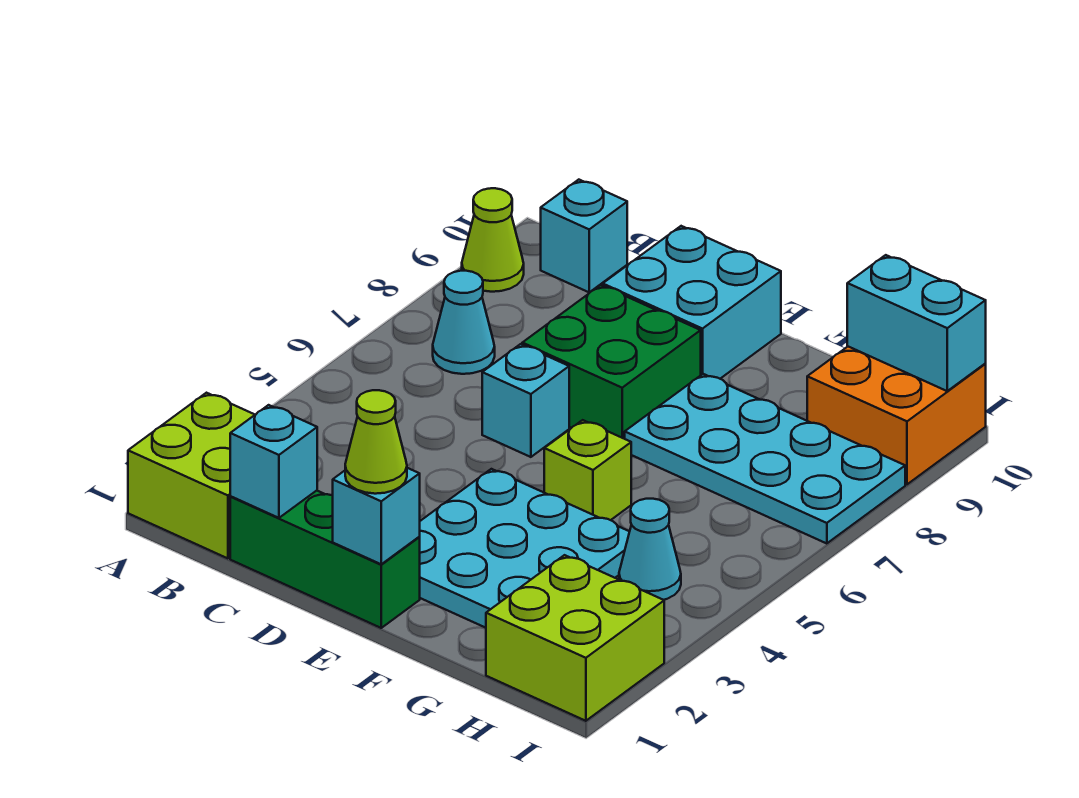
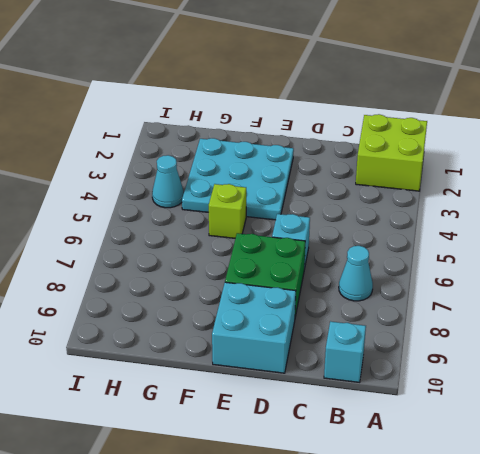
none -> lime cone A9 level 1
none -> green brick C1:E1 level 1
none -> cyan plate F7:I8 level 1

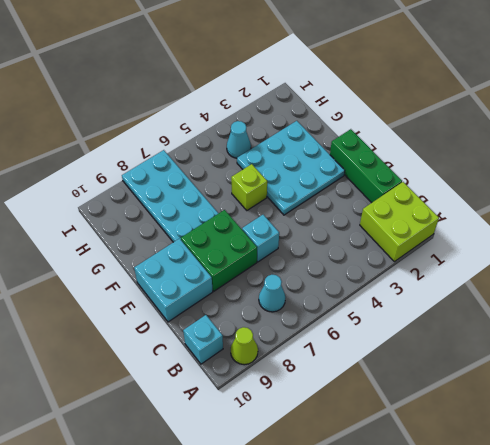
none -> lime brick H1:I2 level 1
none -> orange brick H9:I10 level 1
none -> cyan brick C1 level 2

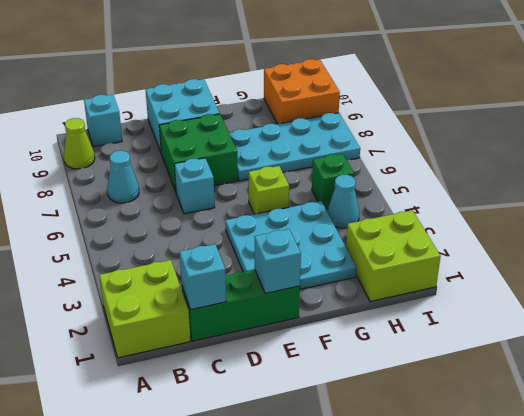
green brick H5 level 1 -> none
none -> cyan brick H10:I10 level 2
none -> lime cone E1 level 3

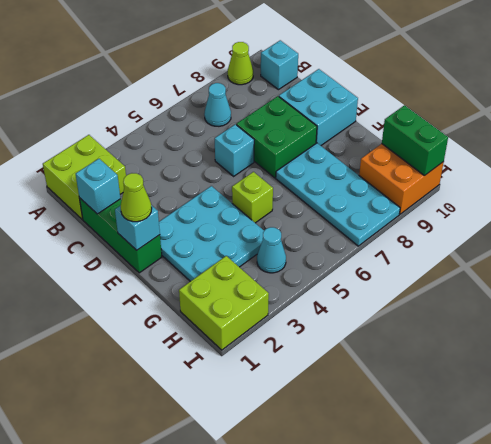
green brick H10:I10 level 2 -> cyan brick H10:I10 level 2

